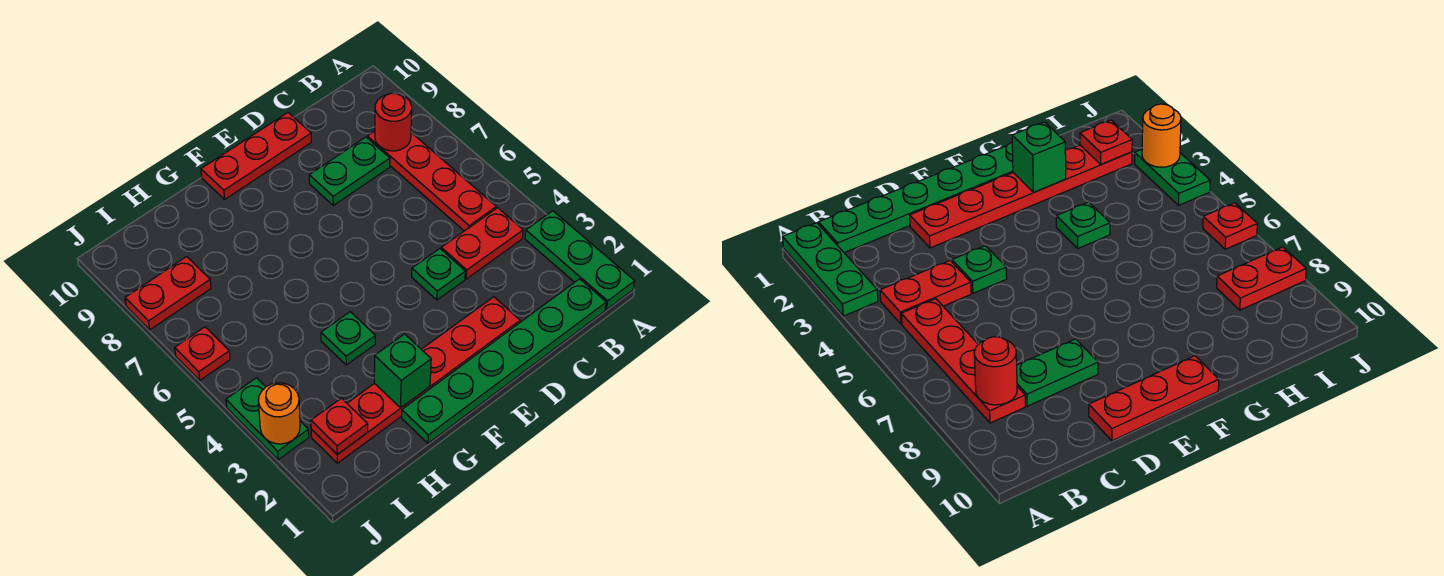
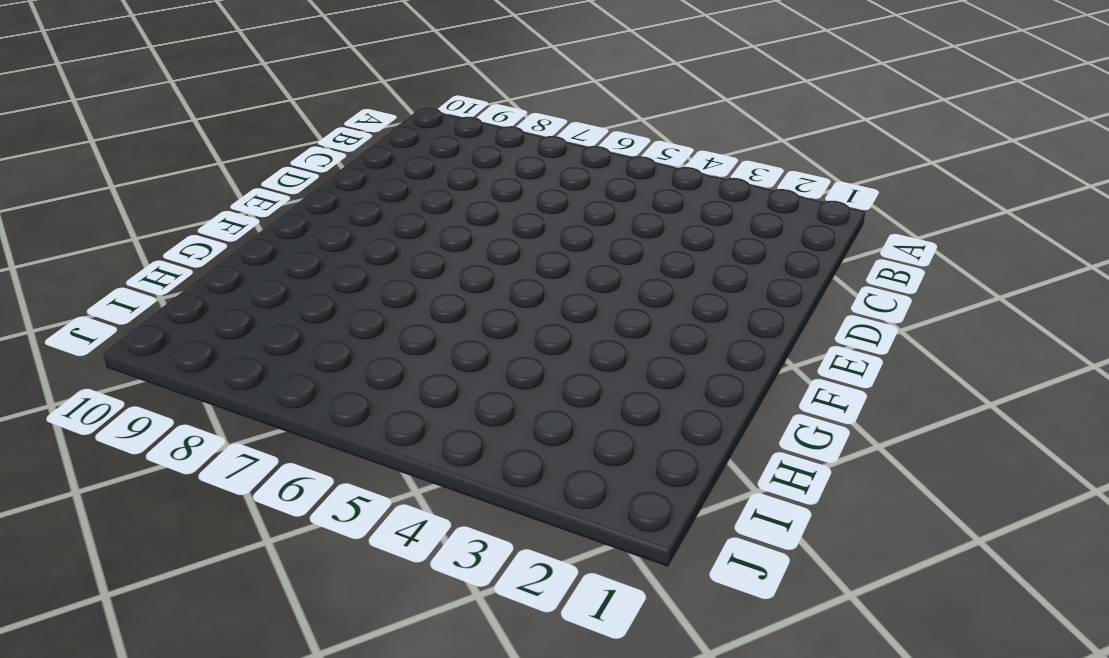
none -> green plate A1:A3 level 1
none -> green plate B1:G1 level 1
none -> red plate B4:C4 level 1

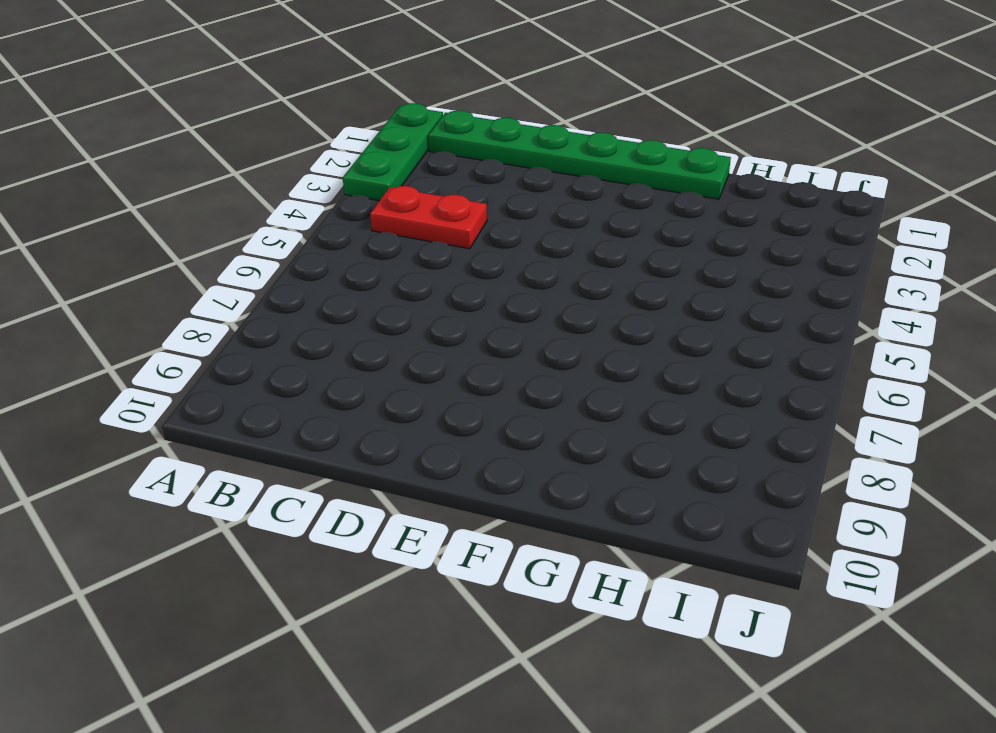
none -> red plate B5:B8 level 1
none -> green plate C8:D8 level 1
none -> red plate D2:I2 level 1

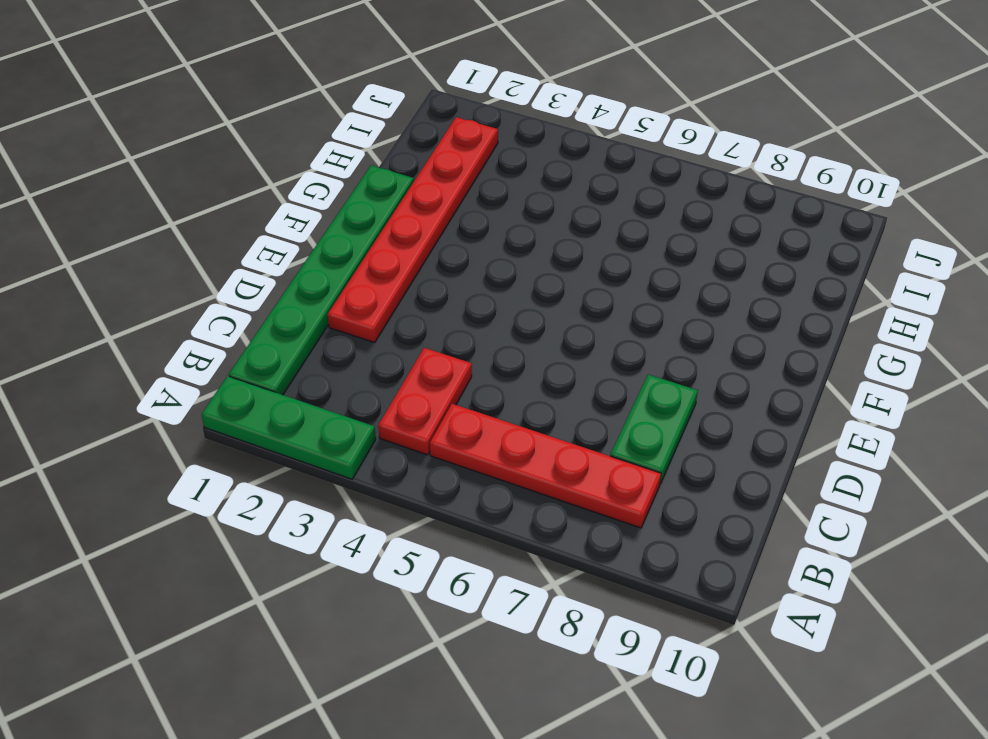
none -> green plate D4 level 1
none -> red plate D10:F10 level 1
none -> green plate G4 level 1

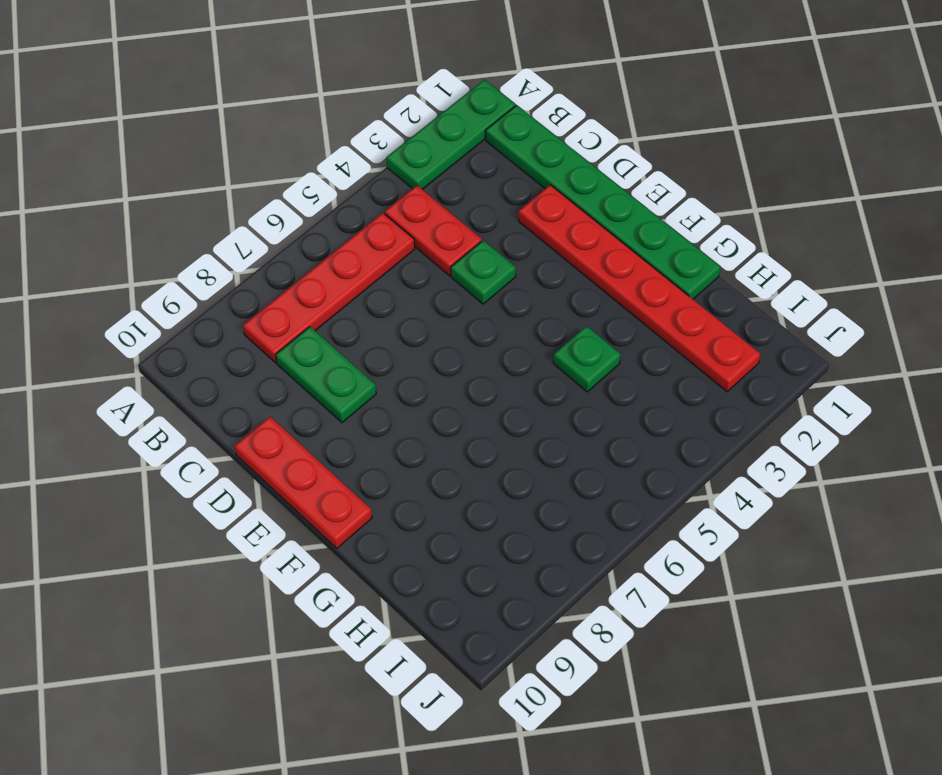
none -> red plate I8:J8 level 1
none -> green plate J3:J4 level 1
none -> red plate J6 level 1

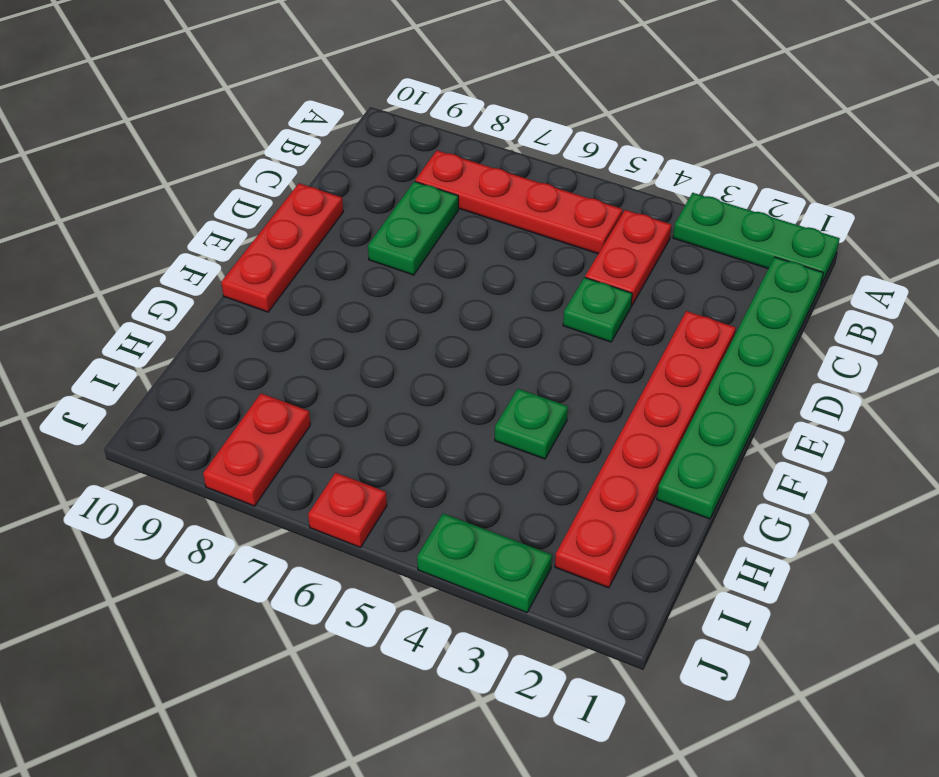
none -> red round brick B8 level 2
none -> green brick G2 level 2
none -> red plate I2 level 2

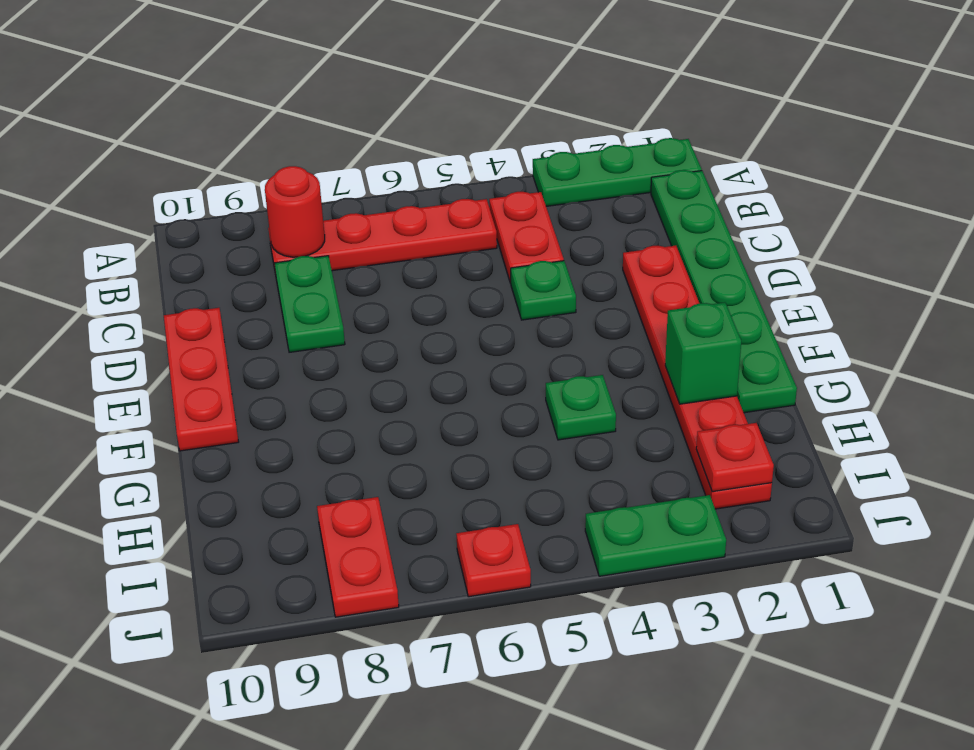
none -> orange round brick J3 level 2

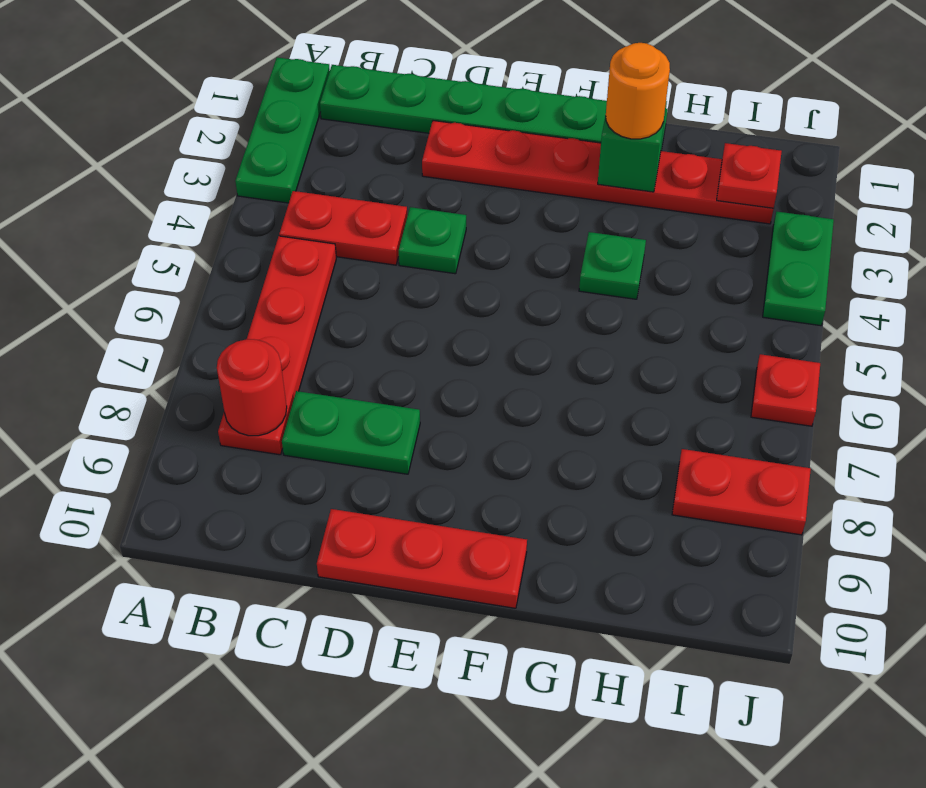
orange round brick G2 level 3 -> orange round brick J3 level 2

